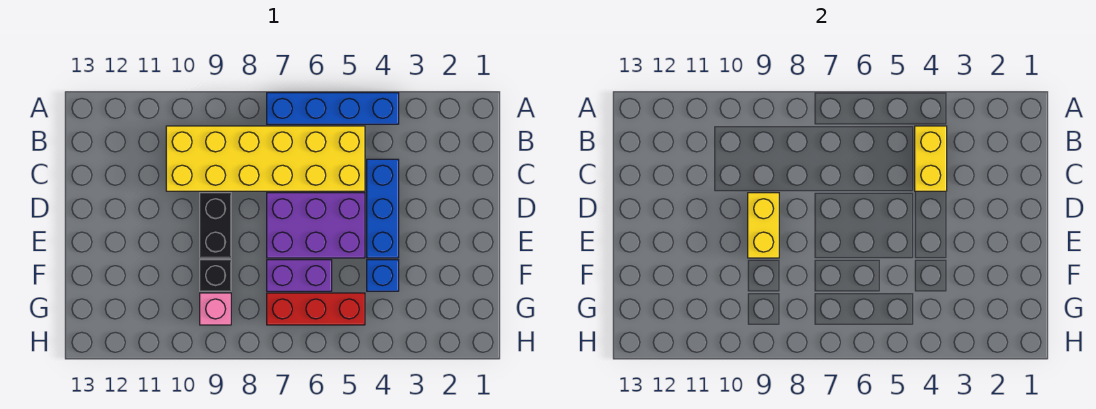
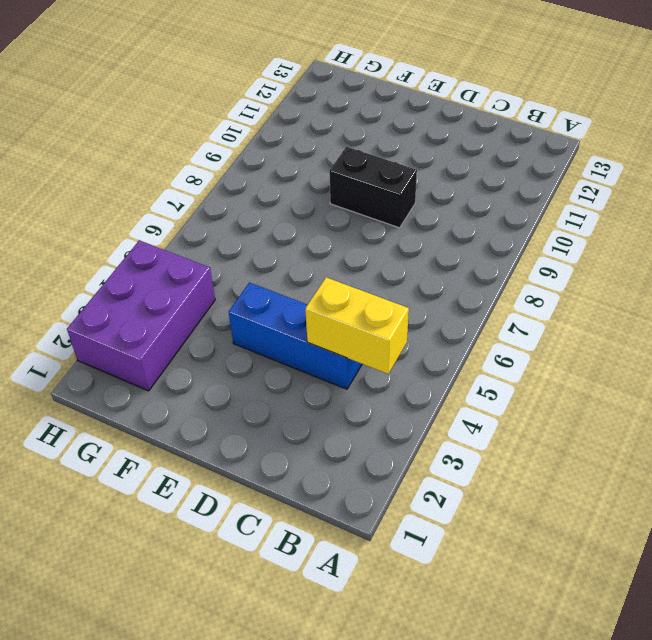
purple brick G2:H4 level 1 -> purple brick D5:E7 level 1
none -> blue brick A4:A7 level 1
none -> yellow brick B5:C10 level 1
none -> blue brick F4 level 1

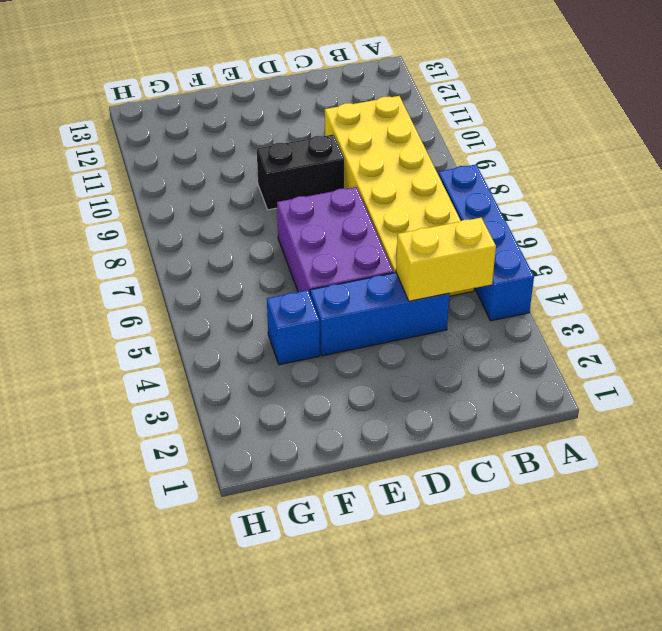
none -> purple brick F6:F7 level 1
none -> black brick F9 level 1
none -> red brick G5:G7 level 1

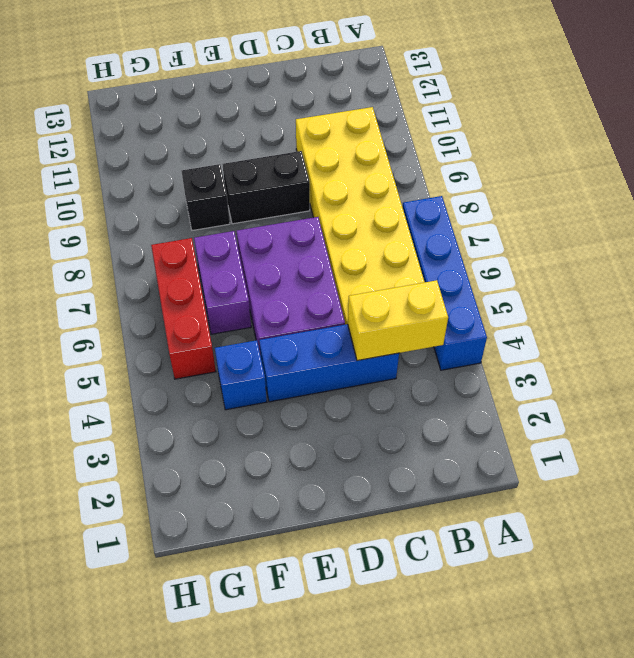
none -> pink brick G9 level 1
none -> yellow brick D9:E9 level 2

